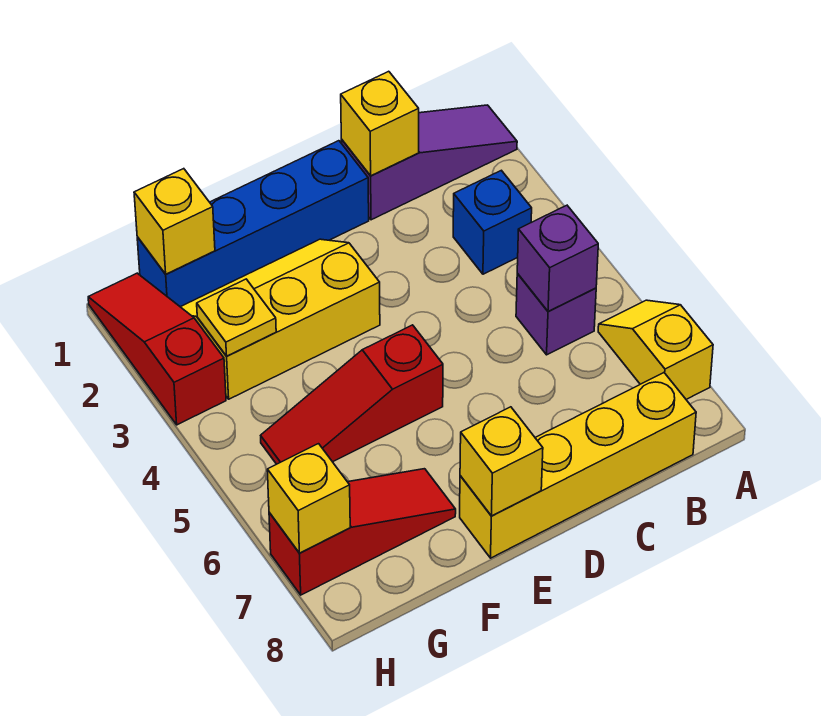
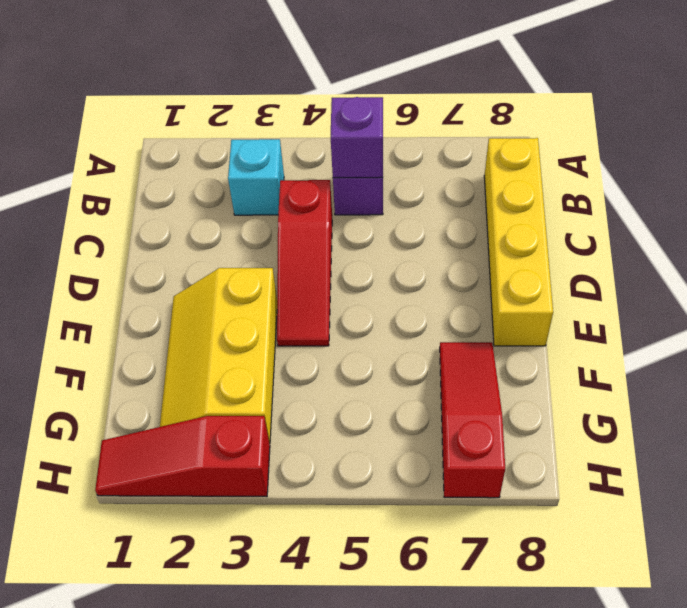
cyan brick B3 level 1 -> blue brick B3 level 1
red slope C4:E4 level 1 top C -> red slope E5:G5 level 1 top E
none -> purple slope A1:C1 level 1 top C
none -> yellow slope A6:A7 level 1 top 7
none -> blue brick D1:G1 level 1

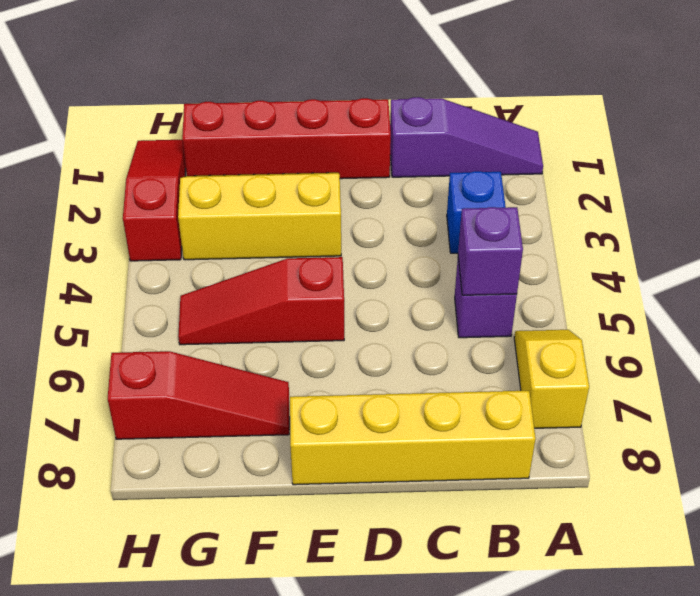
red brick D1:G1 level 1 -> blue brick D1:G1 level 1
none -> yellow brick C1 level 2
none -> yellow brick E8 level 2
none -> yellow brick G1 level 2

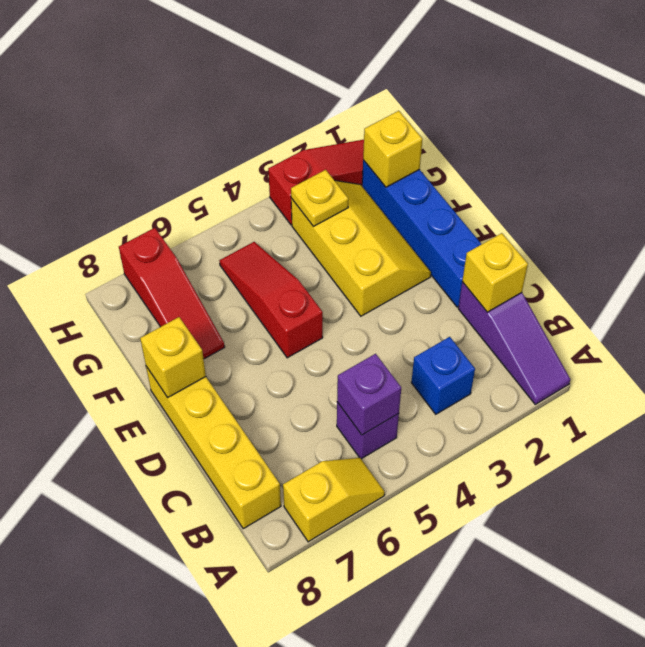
none -> yellow brick H7 level 2

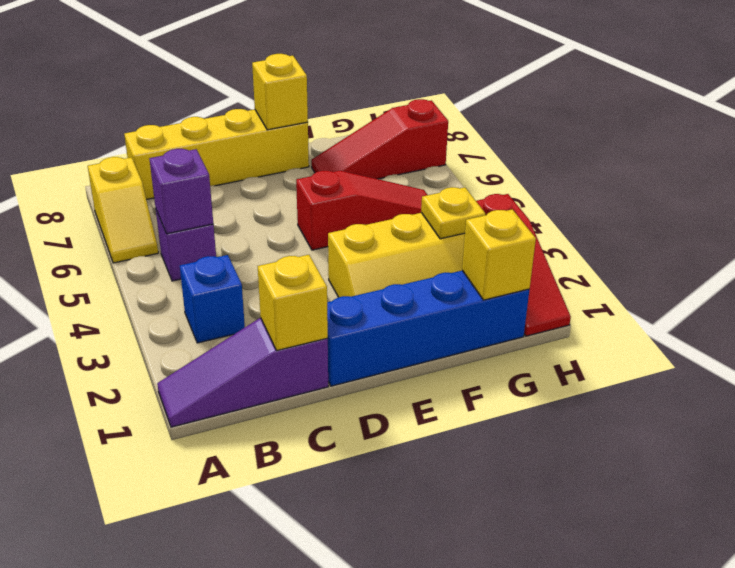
none -> yellow brick H7 level 2

